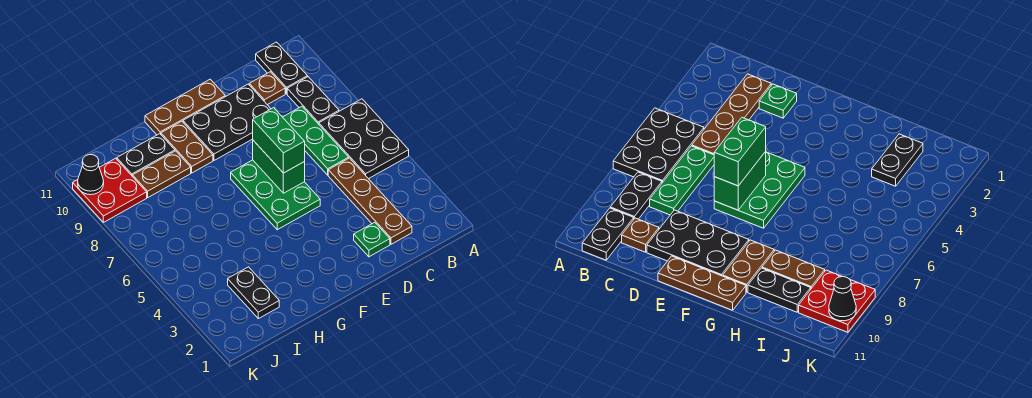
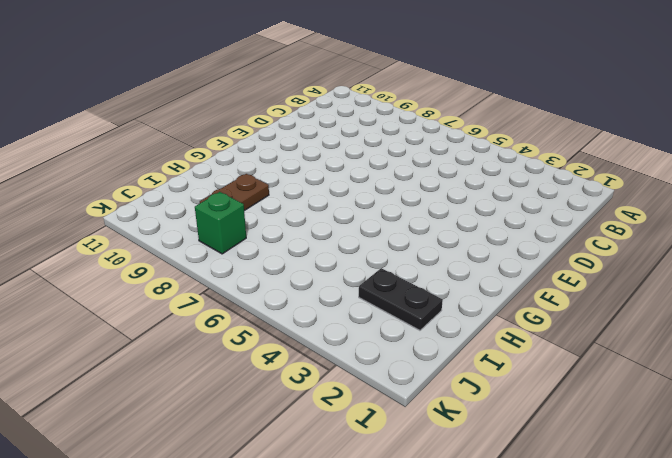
green brick J8 level 1 -> none
none -> black plate A5:B7 level 1
none -> black plate B8:B9 level 1
none -> black plate B10:B11 level 1

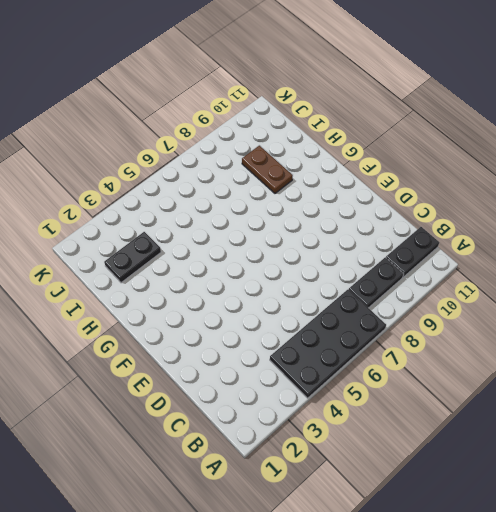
black plate A4:B7 level 1 -> black plate A5:B7 level 1
none -> brown plate C2:C5 level 1
none -> green plate C6:C8 level 1
none -> brown plate C10 level 1

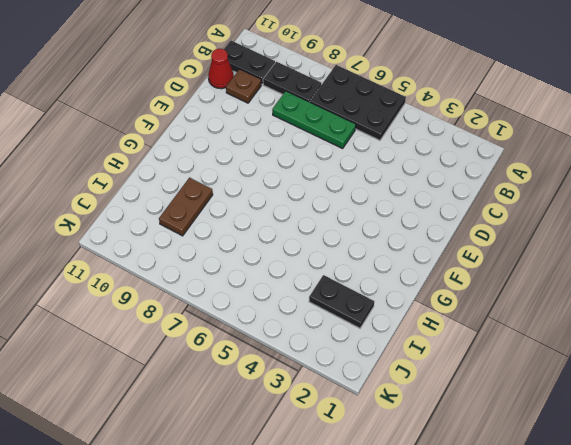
red cone C11 level 1 -> none
none -> brown plate C2:C5 level 1
none -> green plate D2 level 1
none -> black plate D9:F10 level 1

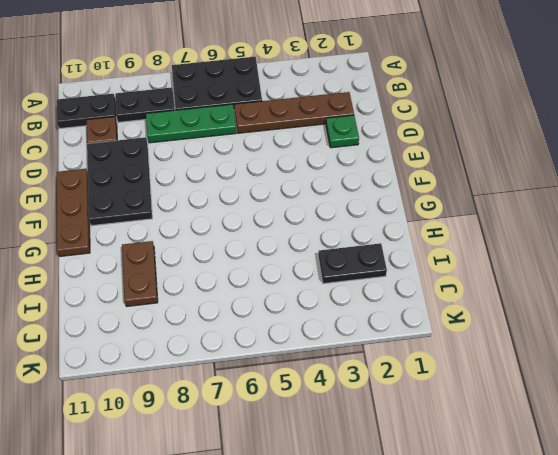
none -> green plate E5:F7 level 1
none -> brown plate G9:G10 level 1
none -> black plate H10:I10 level 1

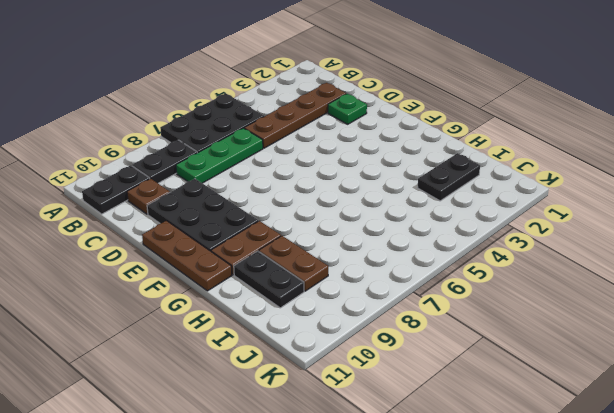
none -> green plate E5:F7 level 1
none -> red plate J9:K10 level 1
none -> green brick E6:E7 level 2

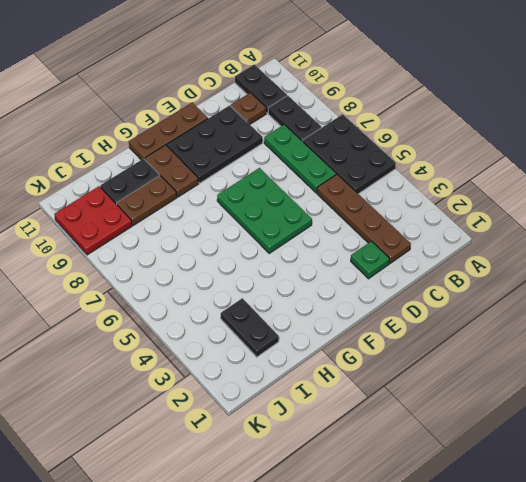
none -> green brick E6:E7 level 2
none -> black cone K10 level 2
none -> green brick E6:E7 level 3

